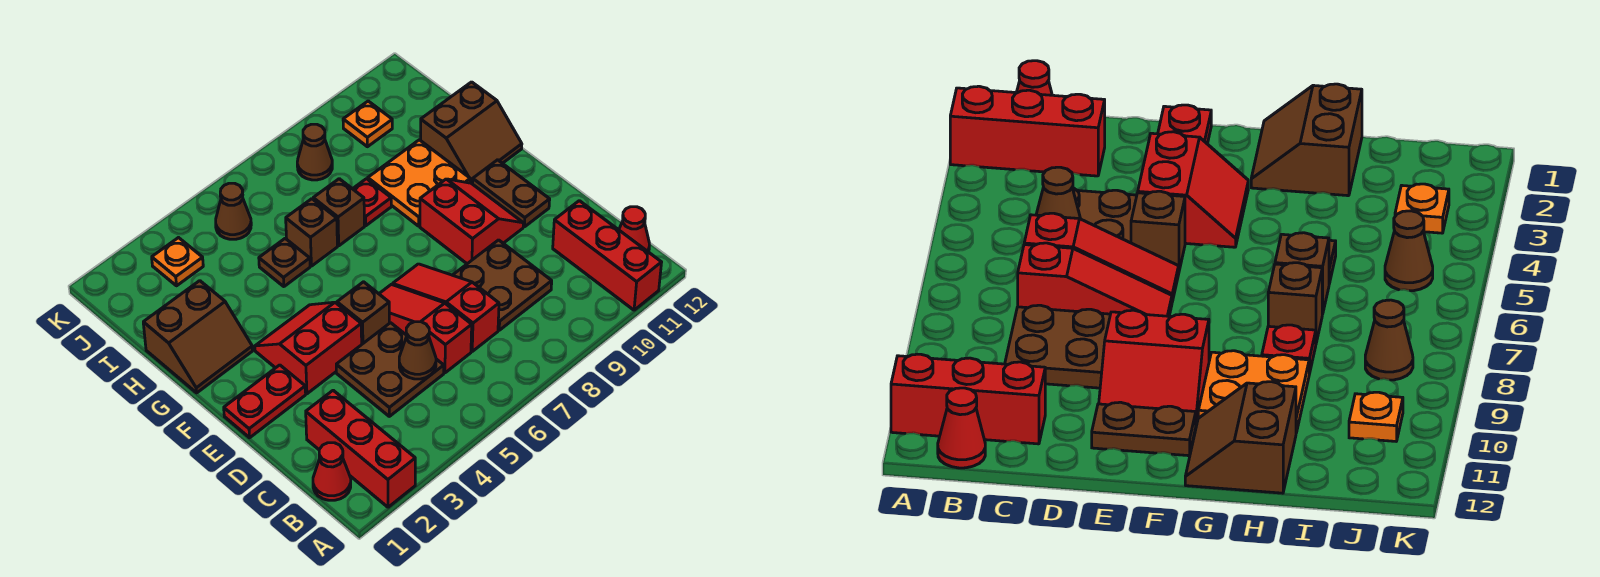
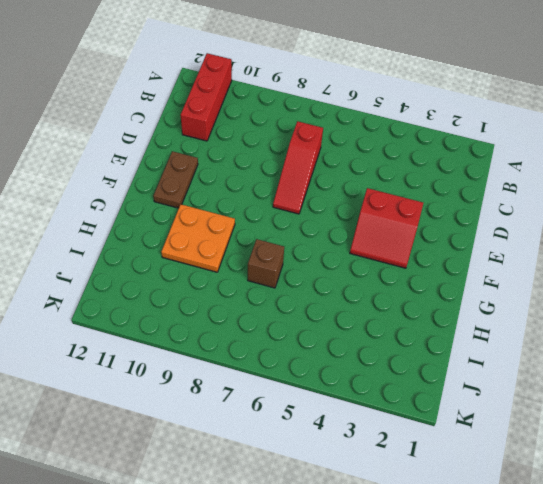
none -> red brick A2:C2 level 1
none -> red cone B1 level 1
none -> red cone B12 level 1

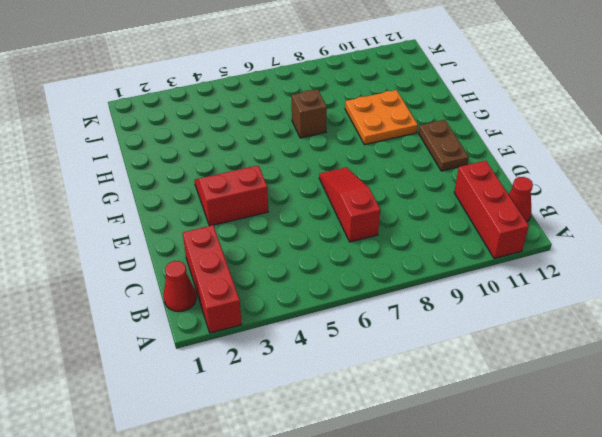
none -> brown plate C4:D5 level 1
none -> red slope C6:E6 level 1 top C
none -> brown plate C8:D9 level 1

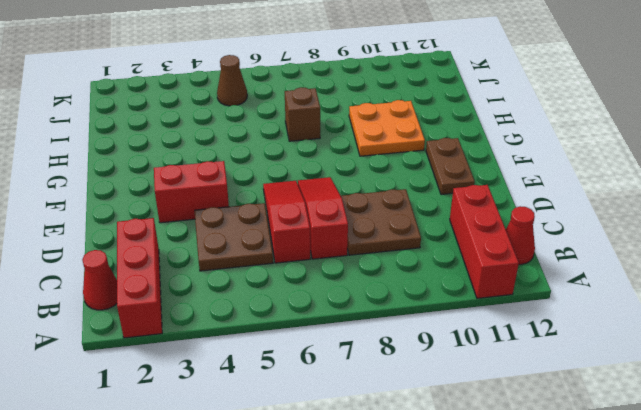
none -> red plate E1:E2 level 1
none -> brown brick E5 level 1
none -> red slope E9:F10 level 1 top 9

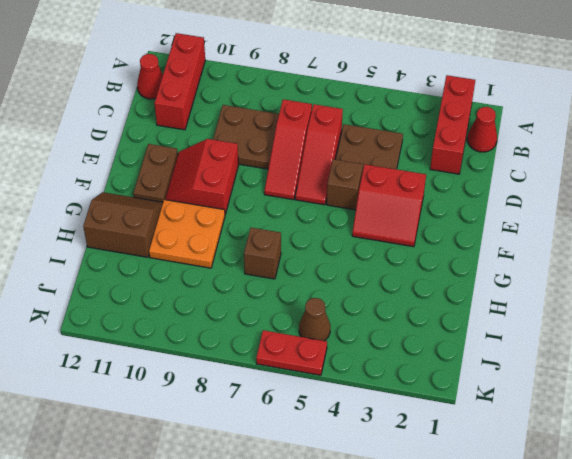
red plate K5:K6 level 1 -> red plate E1:E2 level 1
none -> brown slope G1:H2 level 1 top H
none -> brown plate H5 level 1
none -> brown brick H6 level 1

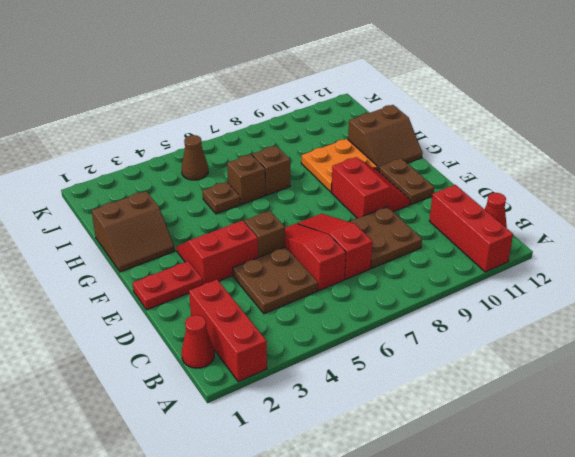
none -> red plate H8 level 1
none -> orange plate J3 level 1
none -> brown cone J8 level 1

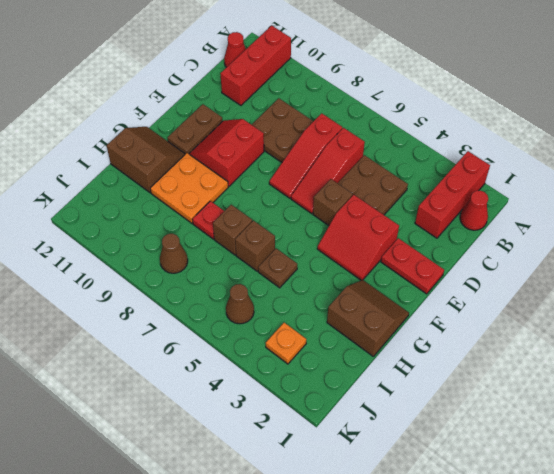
none -> orange plate J10 level 1
none -> brown cone C5 level 2

